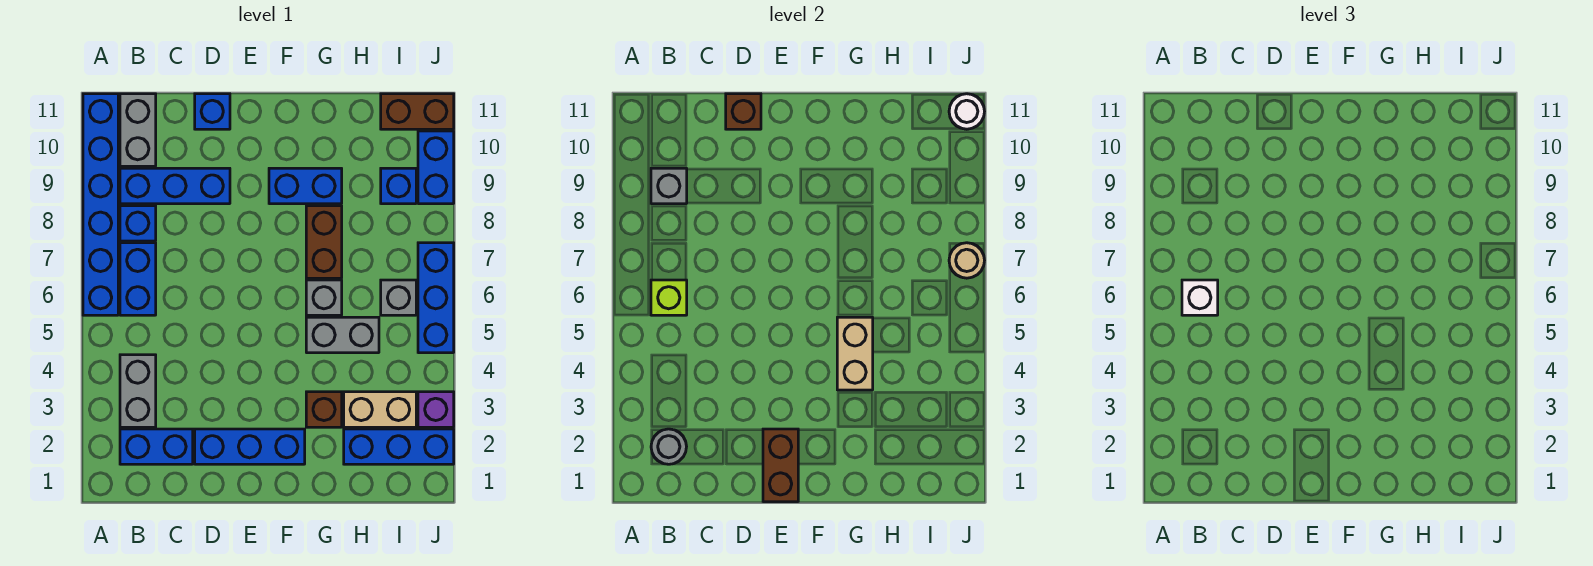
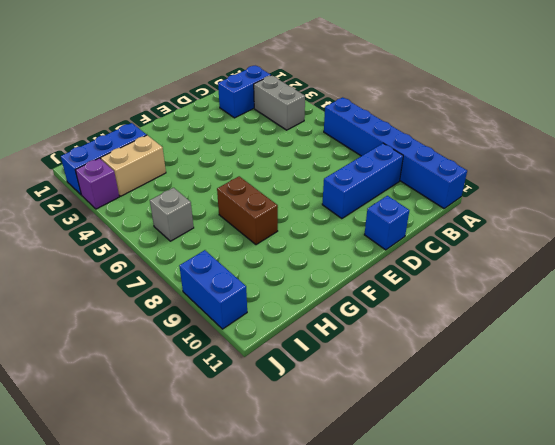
none -> blue brick B6:B7 level 1
none -> blue brick B8 level 1
none -> grey brick B10:B11 level 1
none -> blue brick D2:F2 level 1

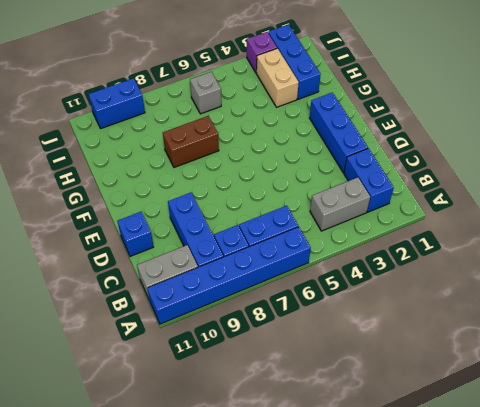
none -> blue brick F9:G9 level 1
none -> brown brick G3 level 1
none -> grey brick G5:H5 level 1
none -> grey brick G6 level 1

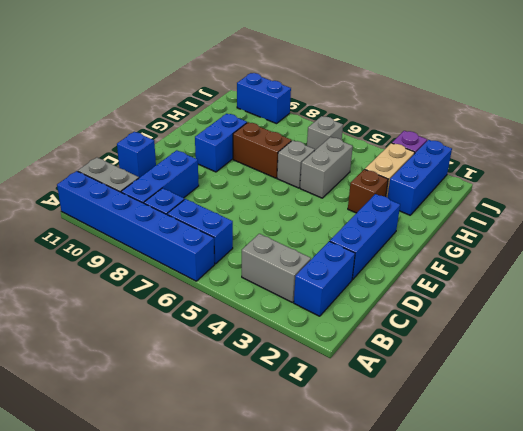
none -> blue brick I9 level 1
none -> brown brick I11:J11 level 1
none -> blue brick J5:J7 level 1
none -> grey round brick B2 level 2

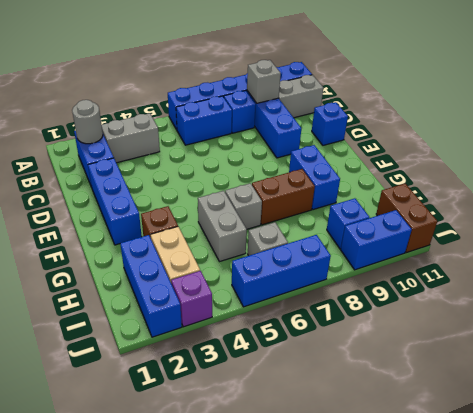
none -> lime brick B6 level 2
none -> brown brick D11 level 2
none -> brown brick E1:E2 level 2
none -> tan brick G4:G5 level 2

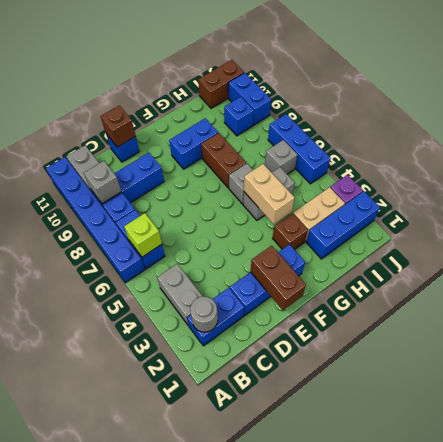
none -> tan round brick J7 level 2
none -> white round brick J11 level 2
none -> white brick B6 level 3

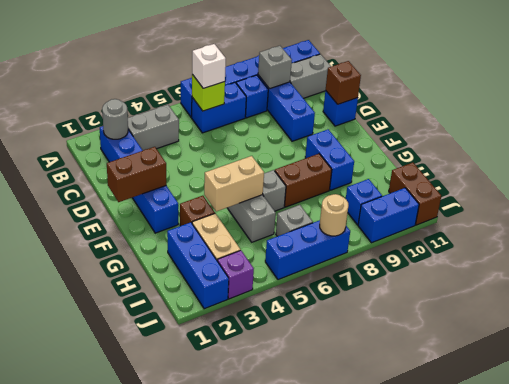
none -> white round brick J11 level 2

